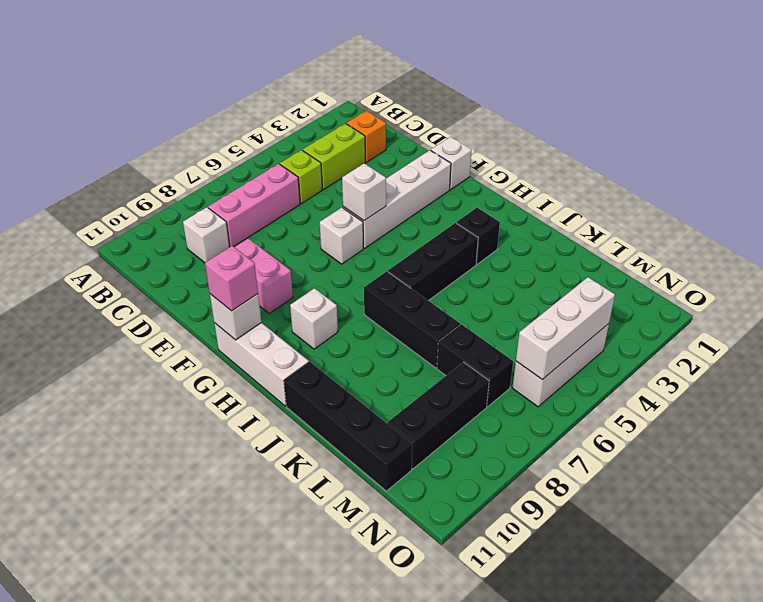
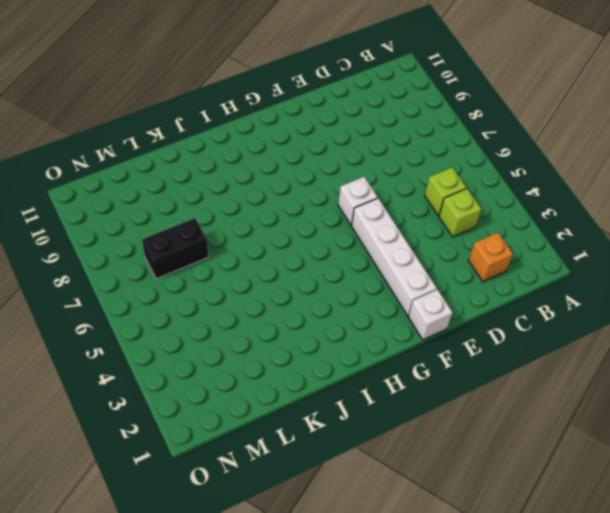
lime brick C4 level 1 -> lime brick C3:C4 level 1
none -> pink brick C6:C8 level 1
none -> white brick C9 level 1
none -> pink brick E9:F9 level 1

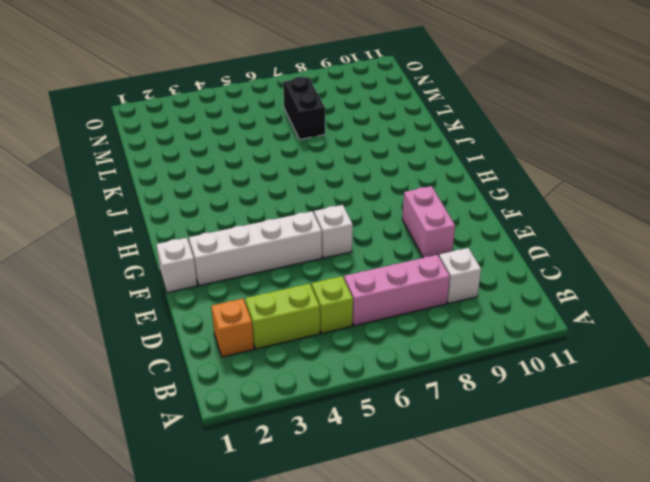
none -> white brick G11:I11 level 1
none -> white brick H9 level 1
none -> black brick I3 level 1

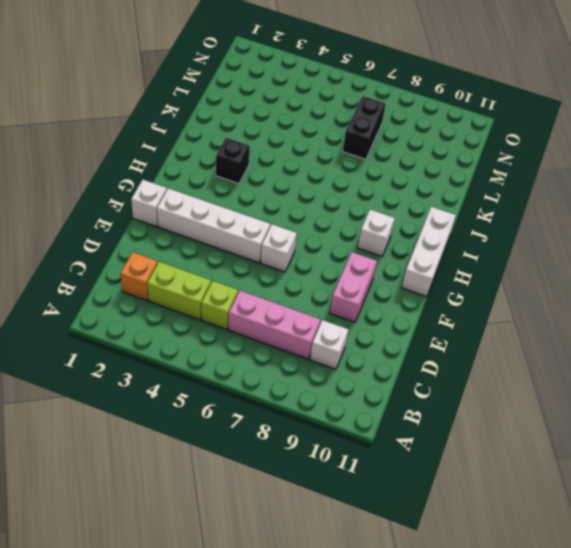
none -> black brick I4:I6 level 1
none -> black brick I7:K7 level 1
none -> black brick J11:M11 level 1

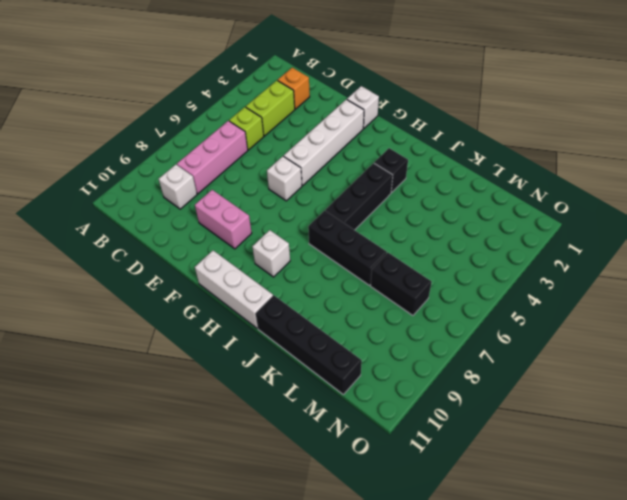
none -> black brick M8:M10 level 1
none -> white brick N4:N6 level 1
none -> white brick F5 level 2

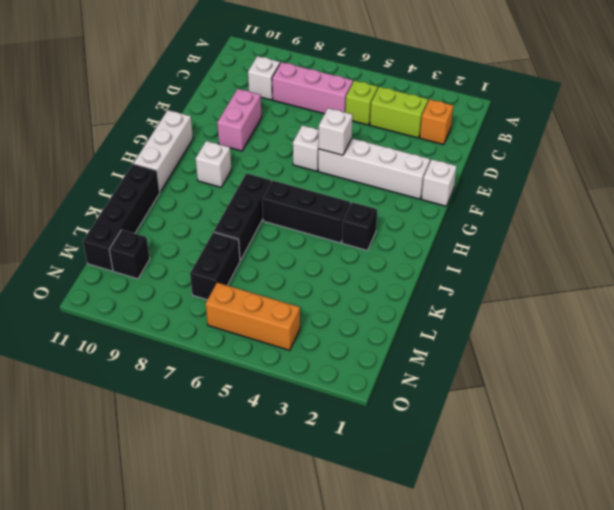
black brick M10 level 1 -> black brick M8:M10 level 1
orange brick N4:N6 level 1 -> white brick N4:N6 level 1
none -> white brick G11 level 2
none -> white brick N4:N6 level 2
none -> pink brick G11 level 3

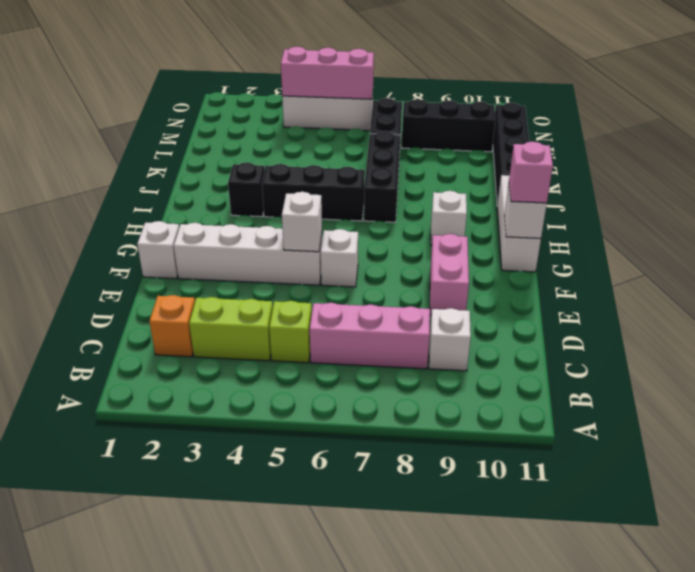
pink brick N4:N6 level 2 -> white brick N4:N6 level 2

